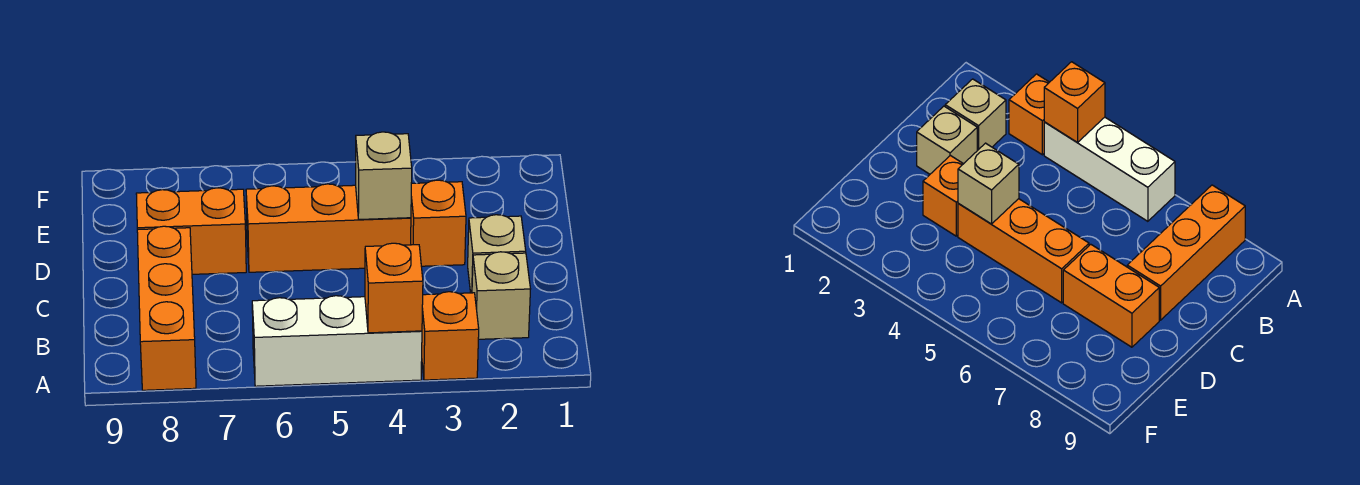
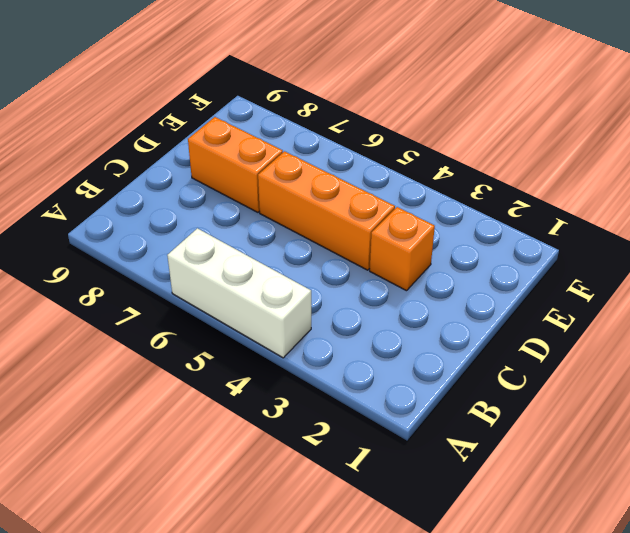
none -> orange brick A3 level 1
none -> orange brick A8:C8 level 1

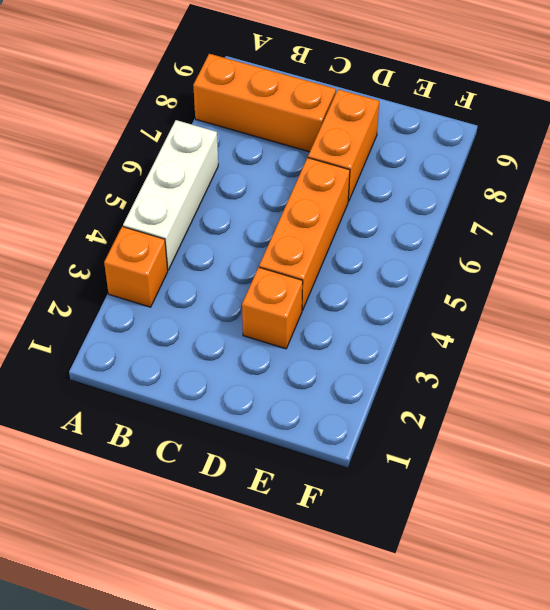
none -> tan brick B2 level 1
none -> tan brick C2 level 1

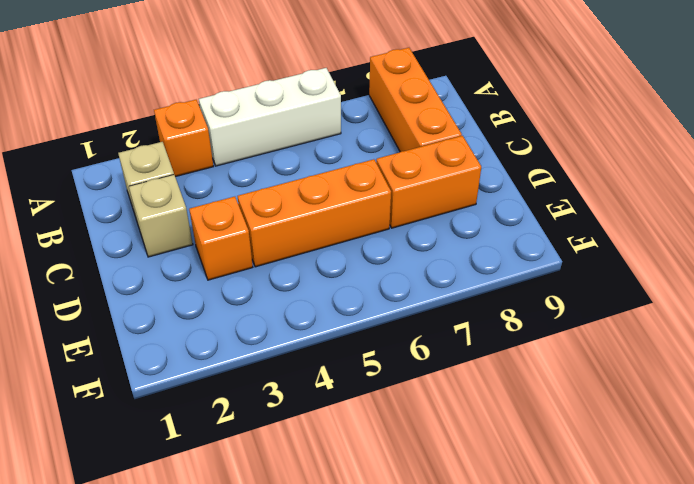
none -> orange brick A4 level 2
none -> tan brick D4 level 2

